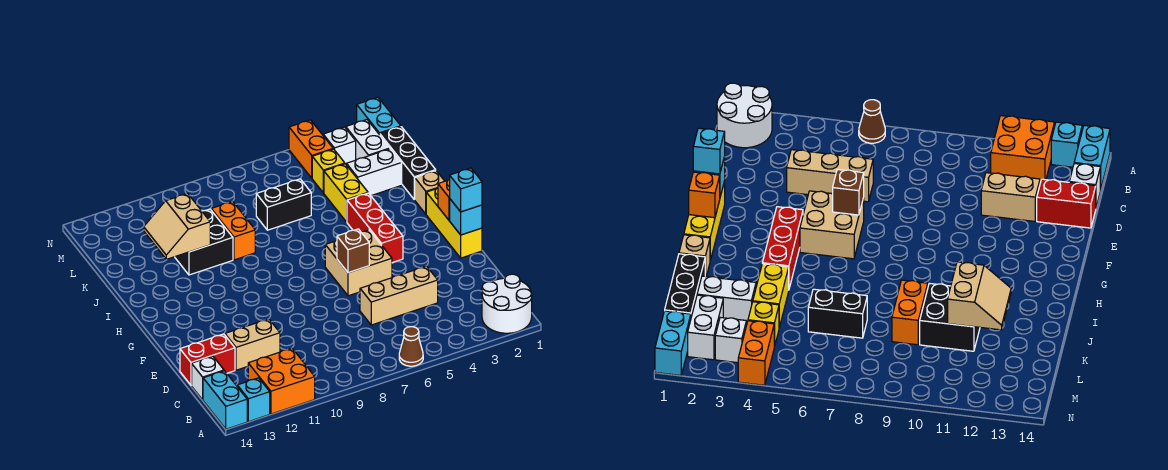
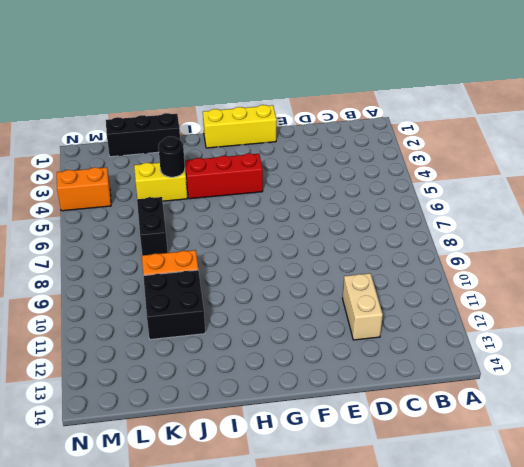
black round brick J4 level 2 -> none
none -> white round brick A1:B2 level 1
none -> brown cone A6 level 1
none -> orange brick A11:B12 level 1

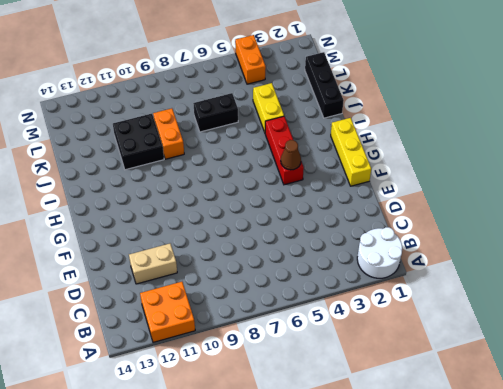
brown cone G4 level 2 -> brown cone A6 level 1
none -> cyan brick A13 level 1
none -> cyan brick A14:B14 level 1
none -> white brick C14 level 1

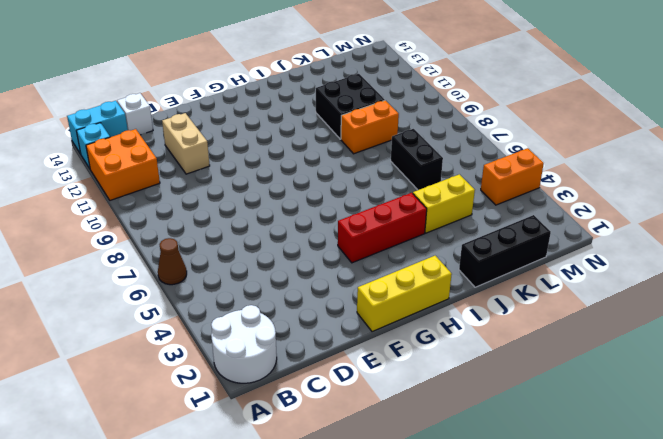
none -> tan brick D4:D6 level 1
none -> red brick D13:D14 level 1
none -> tan brick F5:G6 level 1

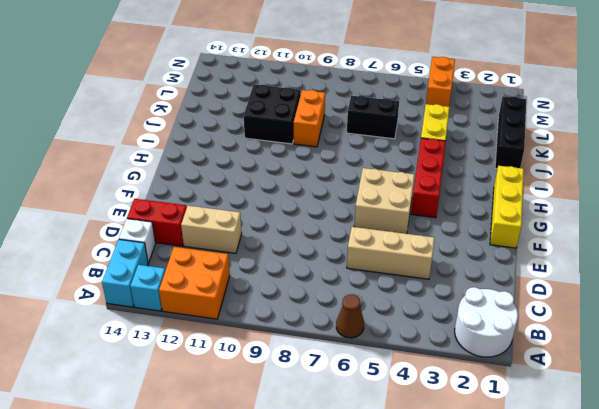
none -> tan brick I1 level 1
none -> white brick K2:K3 level 1
none -> white brick L2:M2 level 1

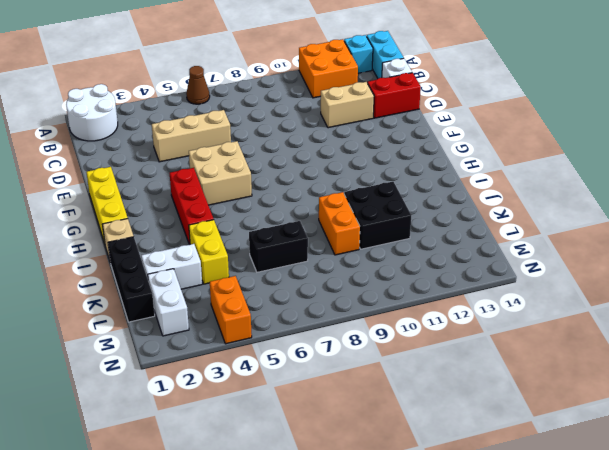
none -> yellow brick L4 level 1
none -> cyan brick M1:N1 level 1
none -> white brick M3 level 1

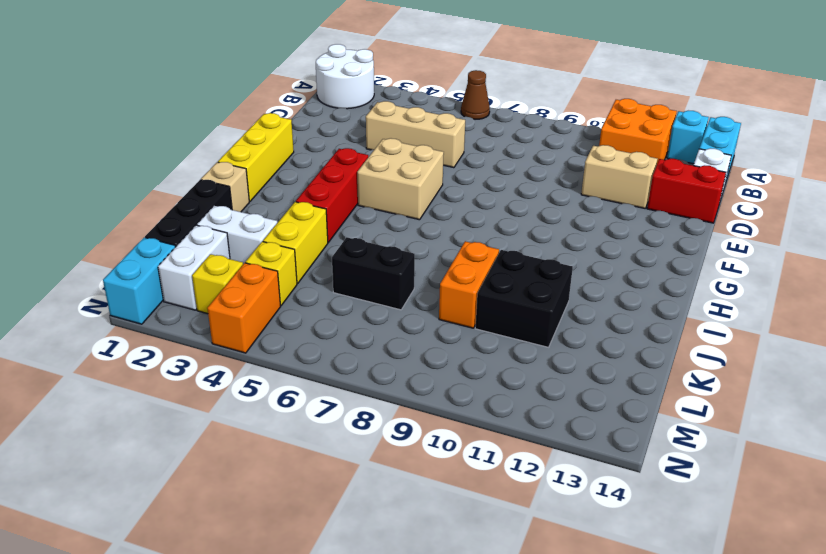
yellow brick M3 level 1 -> white brick M3 level 1
none -> cyan brick F1 level 2
none -> brown brick F6 level 2
none -> orange brick G1 level 2

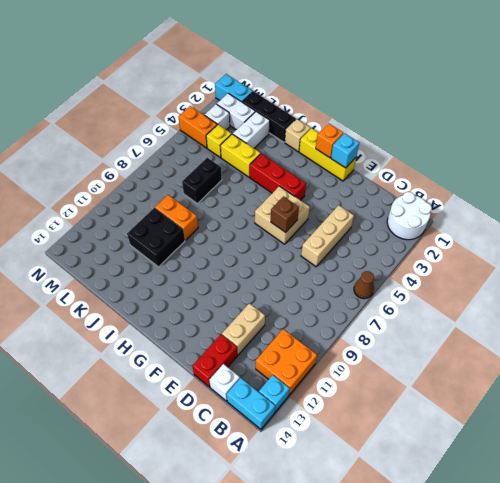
none -> tan slope J11:K12 level 2 top 11
none -> cyan brick F1 level 3

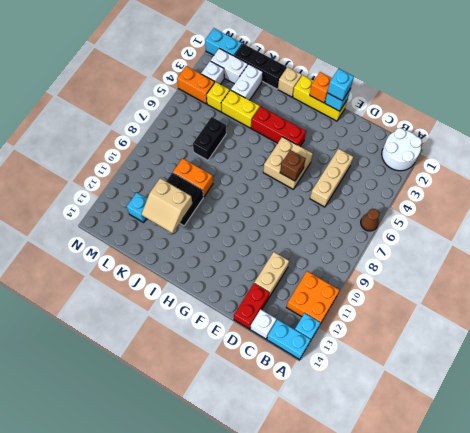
cyan brick L12 level 1 -> none

